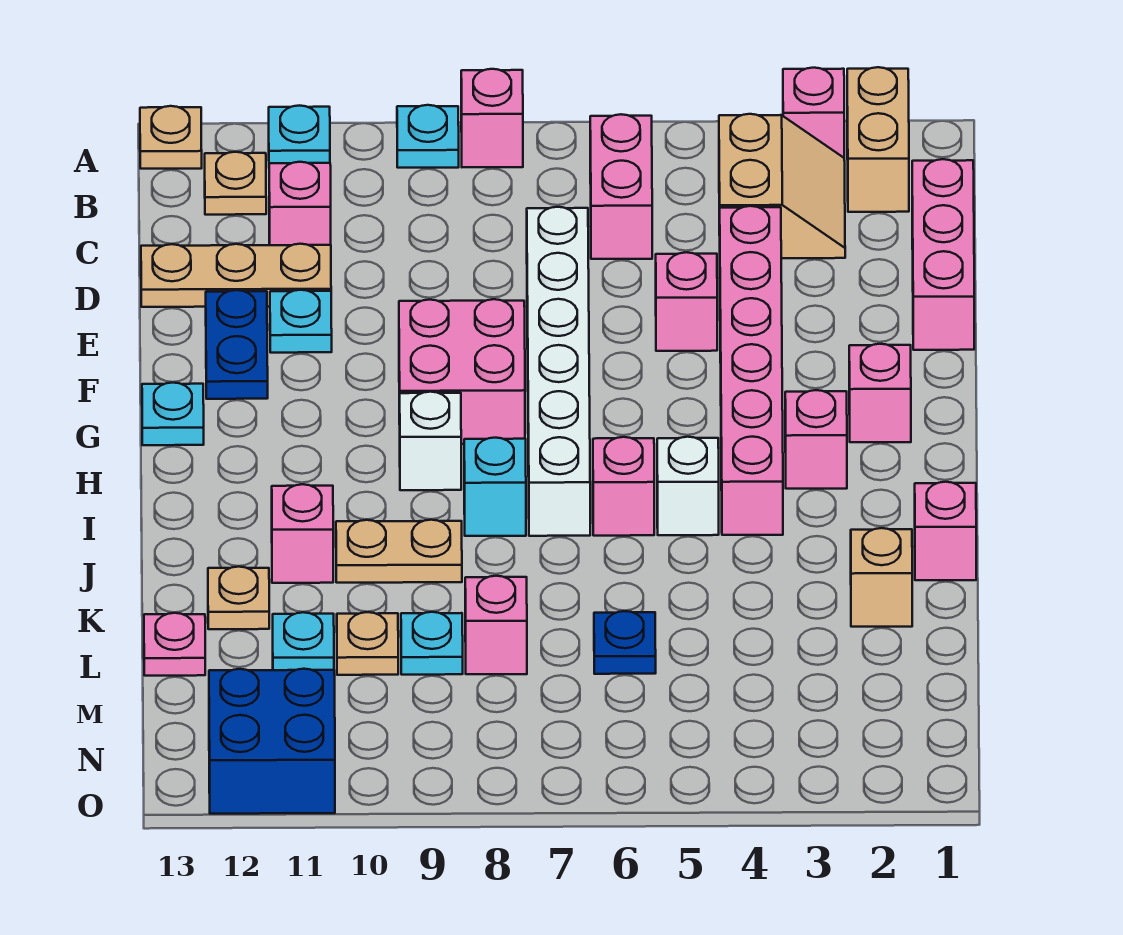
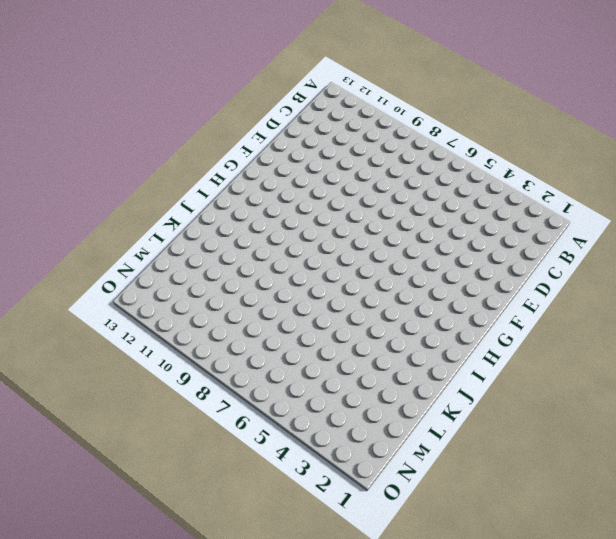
none -> tan brick A2:B2 level 1
none -> pink brick A3 level 1
none -> pink brick A8 level 1
none -> cyan plate A9 level 1

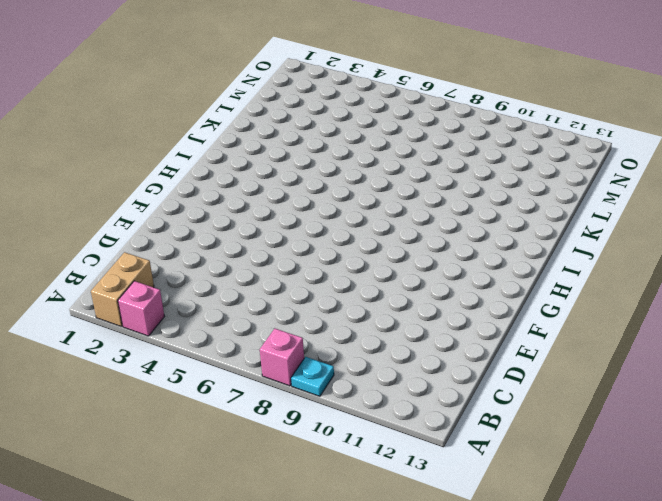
none -> cyan plate A11 level 1
none -> tan plate A13 level 1
none -> tan slope B3:C4 level 1 top 4
none -> pink brick B6:C6 level 1

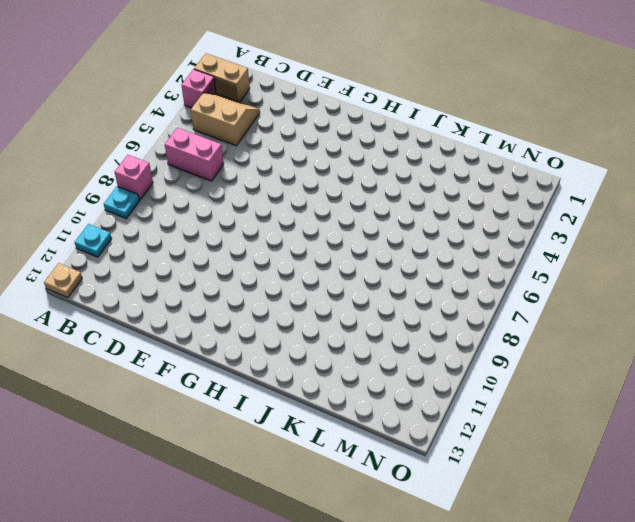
none -> tan plate B12 level 1
none -> pink brick C1:E1 level 1
none -> pink brick C11 level 1
none -> pink brick D4:I4 level 1

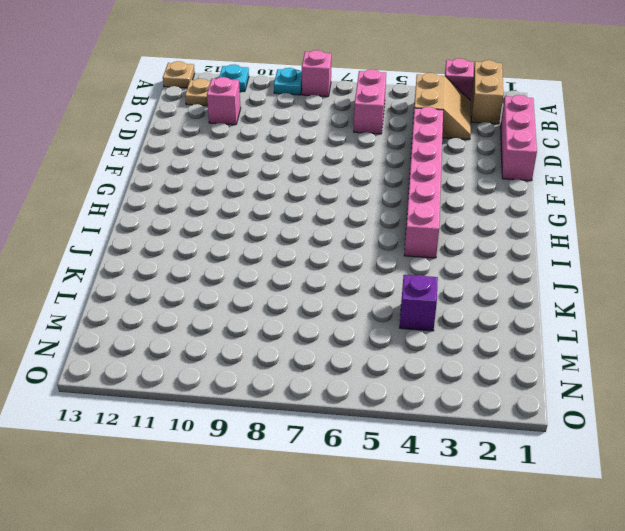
purple brick L4 level 1 -> none
none -> white brick D7:I7 level 1
none -> tan plate D11:D13 level 1
none -> pink brick E5 level 1
none -> cyan plate E11 level 1

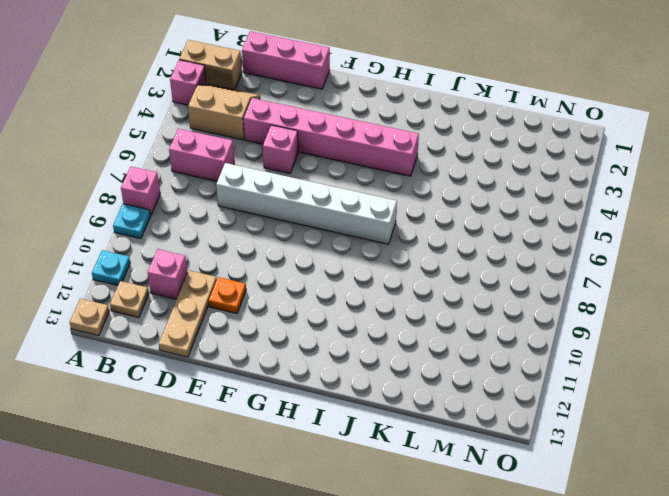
orange plate E11 level 1 -> cyan plate E11 level 1
none -> blue plate E12:F12 level 1
none -> pink brick F8:G9 level 1
none -> pink brick G2 level 1
none -> cyan plate G13 level 1

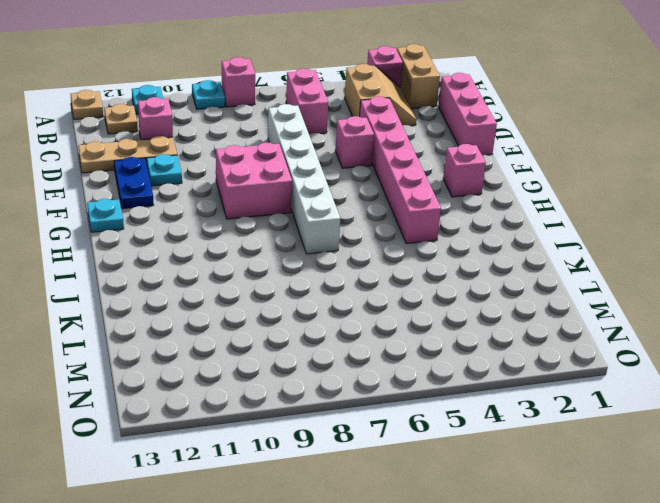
none -> pink brick H3 level 1
none -> white brick H9 level 1
none -> white brick I5 level 1
none -> pink brick I6 level 1

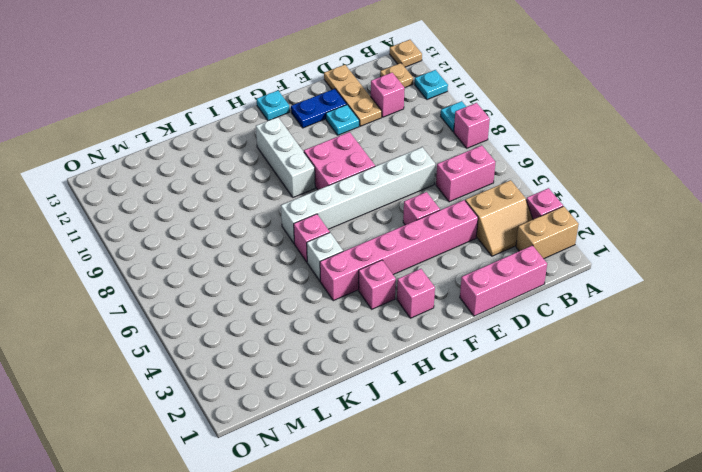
white brick H9:H11 level 1 -> white brick H9 level 1
none -> cyan brick I8 level 1
none -> pink brick J1 level 1
none -> tan plate J9:J10 level 1
none -> pink brick J11 level 1

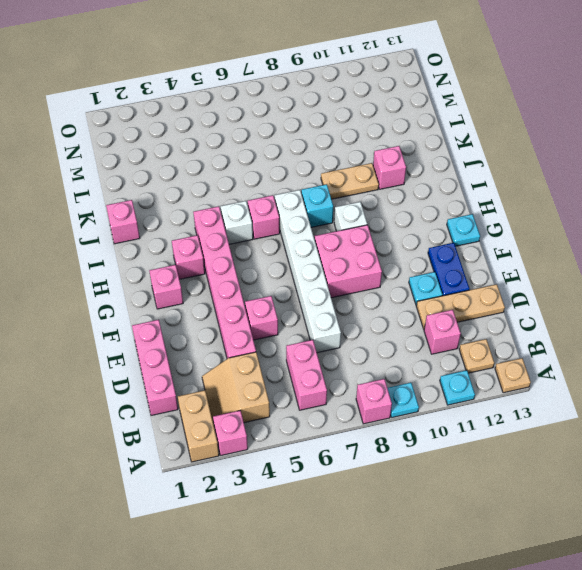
none -> tan brick K2 level 1
none -> tan plate K12 level 1
none -> blue plate L6 level 1
none -> pink brick L8 level 1

